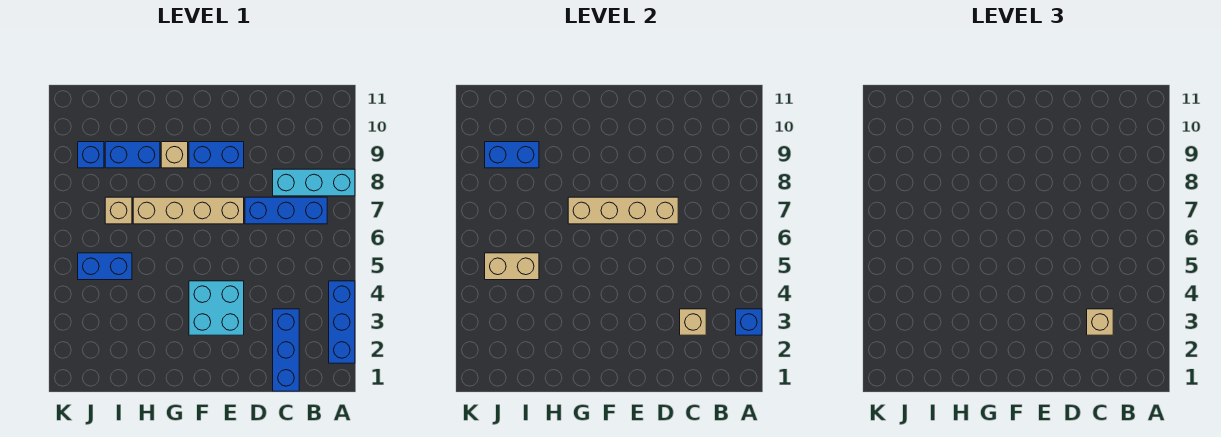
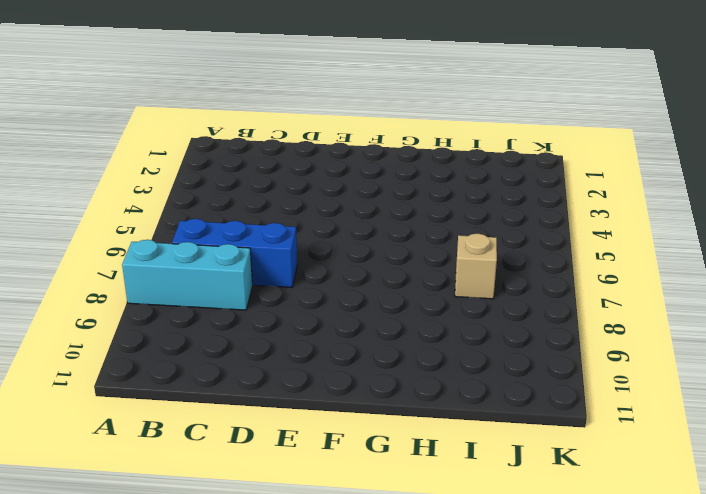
none -> blue brick A2:A4 level 1
none -> blue brick C1:C3 level 1
none -> cyan brick E3:F4 level 1

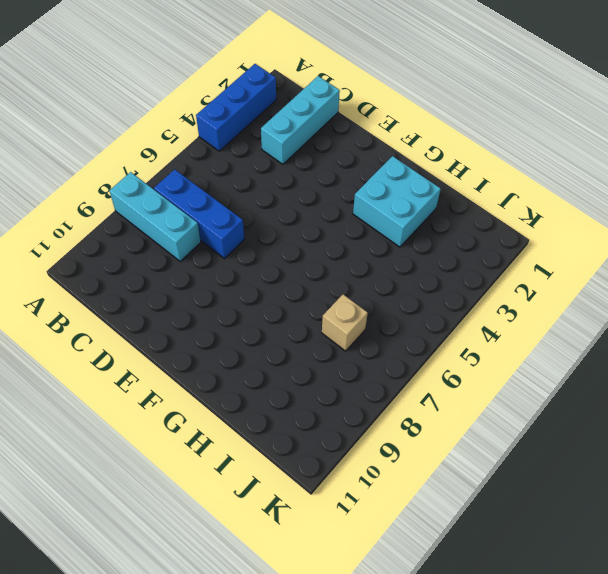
cyan brick C1:C3 level 1 -> blue brick C1:C3 level 1
cyan brick G2:H3 level 1 -> cyan brick E3:F4 level 1
none -> tan brick E7:H7 level 1
none -> blue brick E9:F9 level 1
none -> tan brick G9 level 1

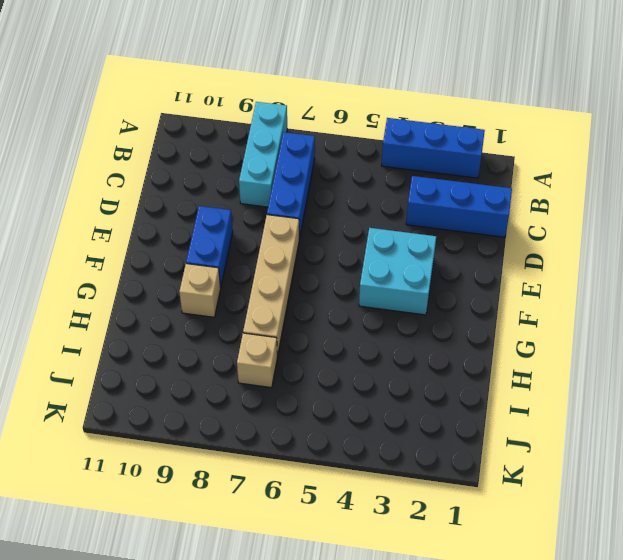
none -> blue brick H9:I9 level 1
none -> blue brick I5:J5 level 1
none -> blue brick J9 level 1

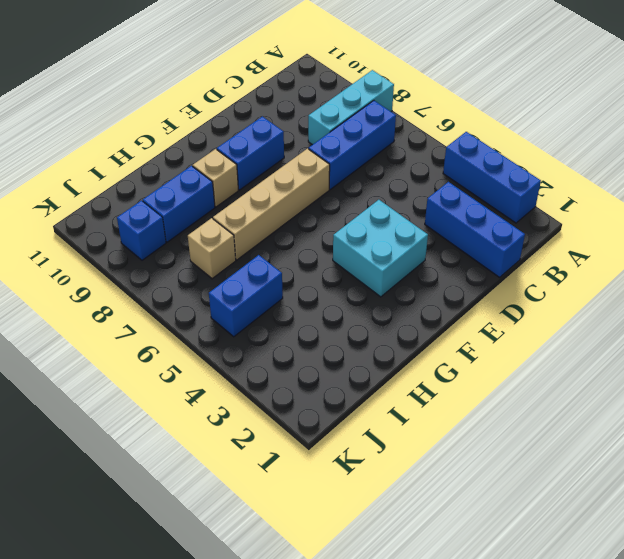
none -> blue brick A3 level 2
none -> tan brick C3 level 2
none -> tan brick D7:G7 level 2

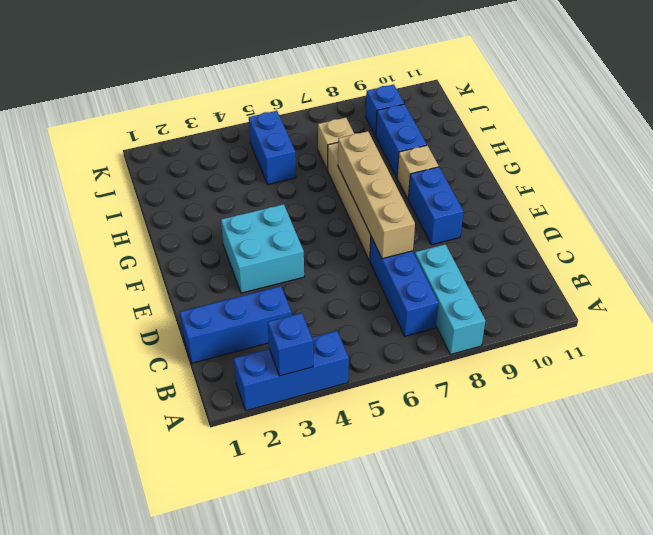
none -> tan brick C3 level 2
none -> tan brick I5:J5 level 2
none -> blue brick I9:J9 level 2

